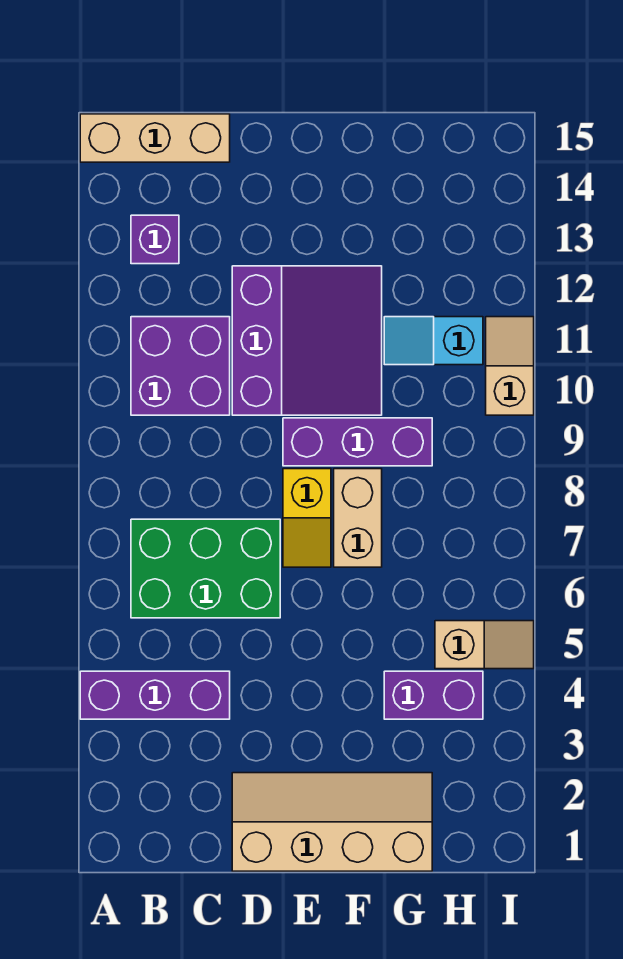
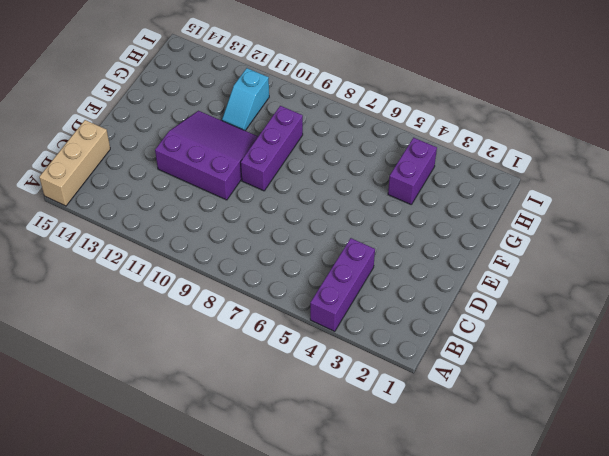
none -> green brick B6:D7 level 1
none -> purple brick B10:C11 level 1
none -> purple brick B13 level 1

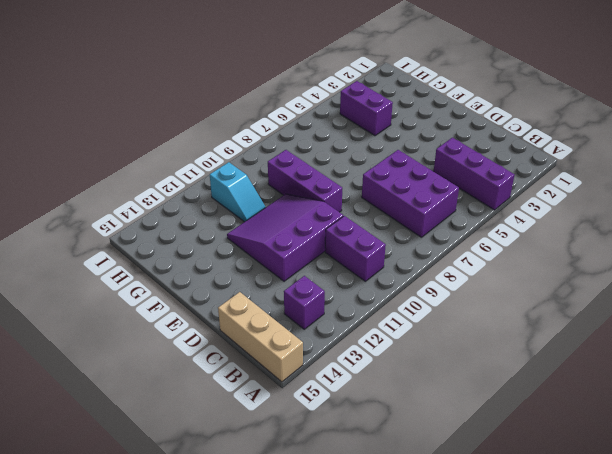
purple brick B6:D7 level 1 -> green brick B6:D7 level 1
purple brick B10:C10 level 1 -> purple brick B10:C11 level 1
none -> tan slope D1:G2 level 1 top 1
none -> yellow slope E7:E8 level 1 top 8
none -> tan brick F7:F8 level 1

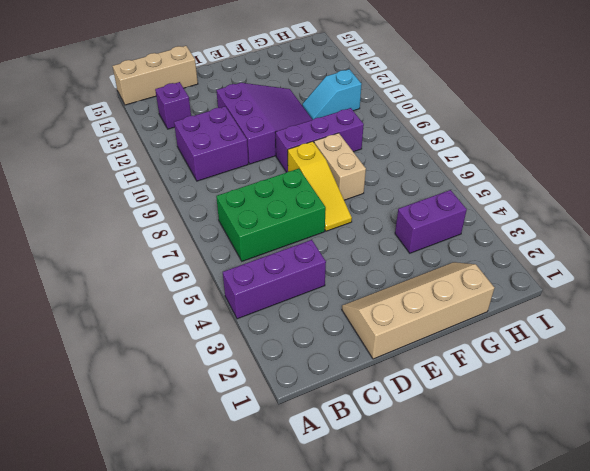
yellow slope E6:E8 level 1 top 8 -> yellow slope E7:E8 level 1 top 8
none -> tan slope H5:I5 level 1 top H
none -> tan slope I10:I11 level 1 top 10

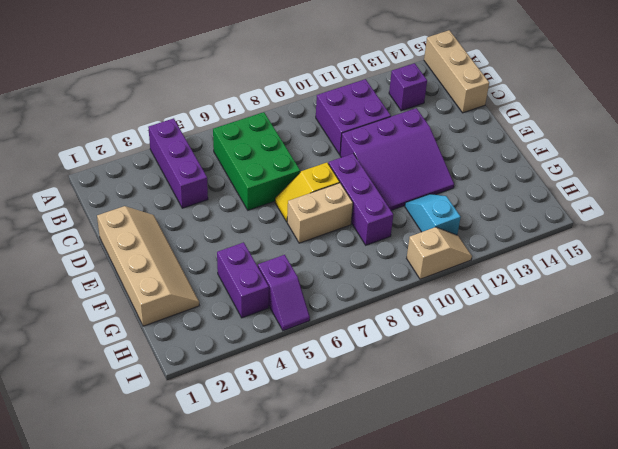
purple slope H5:I5 level 1 top H -> tan slope H5:I5 level 1 top H

